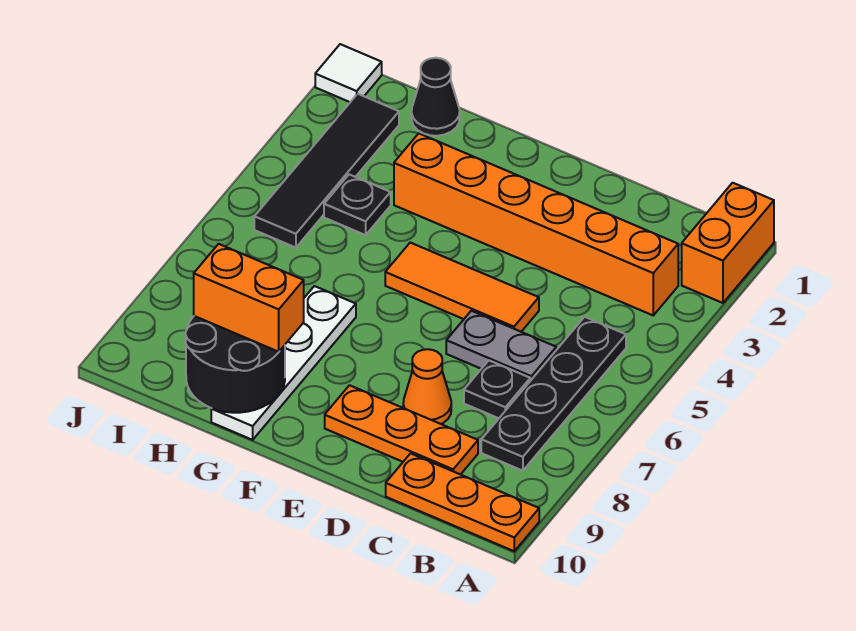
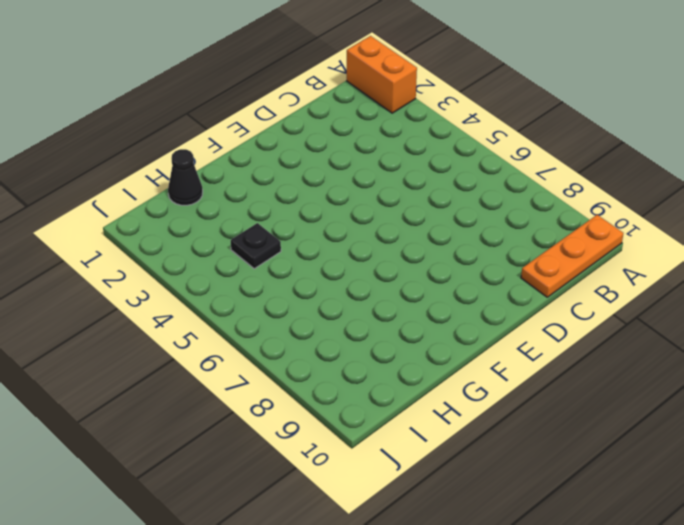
none -> orange brick B3:G3 level 1
none -> black plate B5:B8 level 1
none -> grey plate C6:D6 level 1

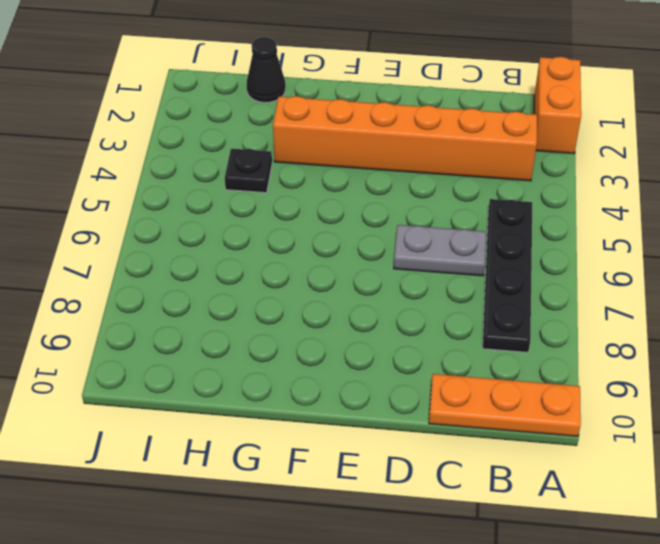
none -> black plate C7 level 1
none -> orange plate C9:E9 level 1
none -> orange tile D5:F5 level 1

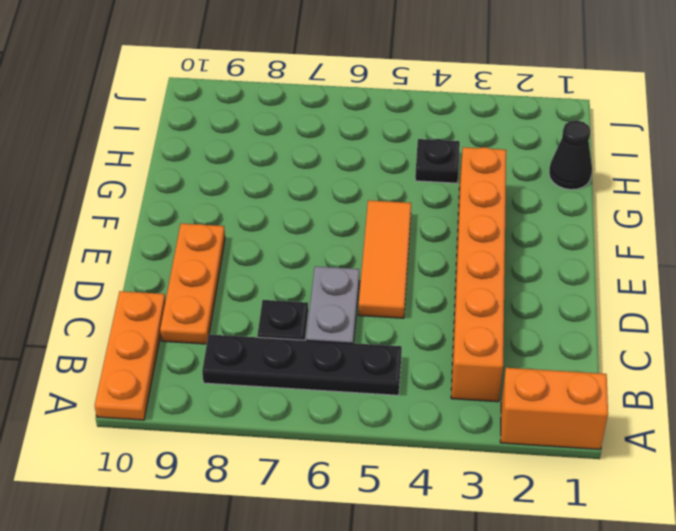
none -> orange cone D8 level 1
none -> white plate G7:G10 level 1
none -> black tile I2:I5 level 1

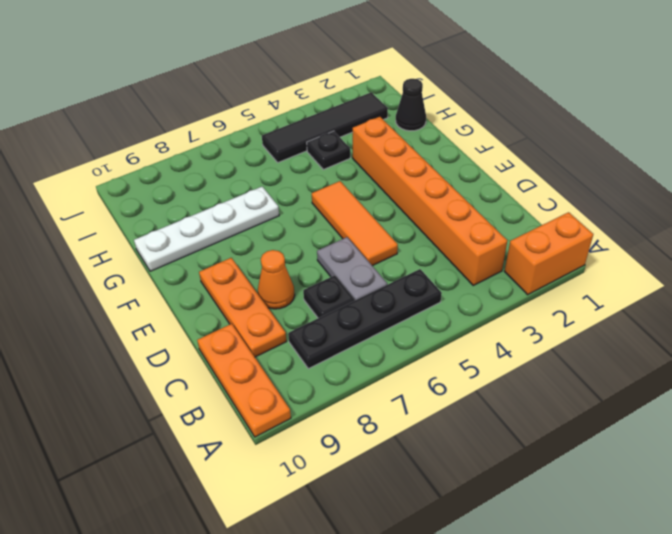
none -> white tile J1 level 1
none -> black round brick G9:H10 level 2
none -> orange brick G9:H9 level 3

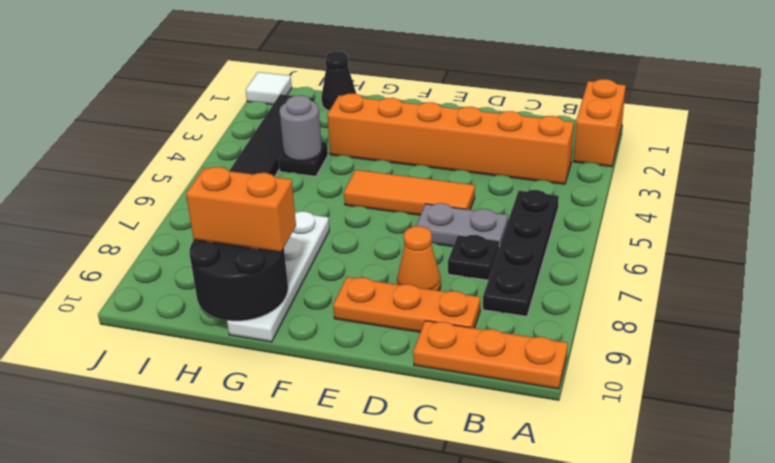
grey round brick H4 level 2 -> none

